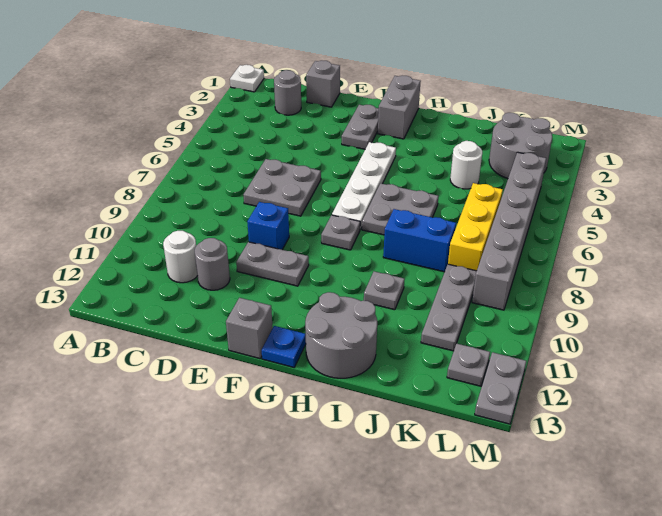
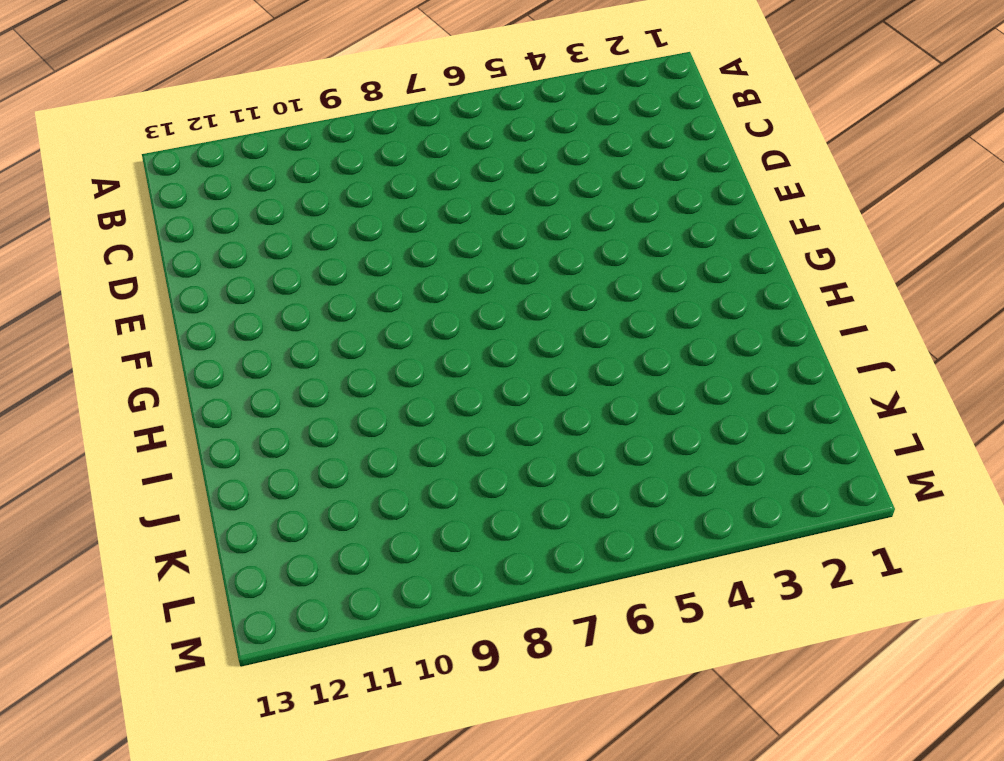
none -> white plate A1 level 1
none -> grey round brick C2 level 1
none -> white round brick C11 level 1

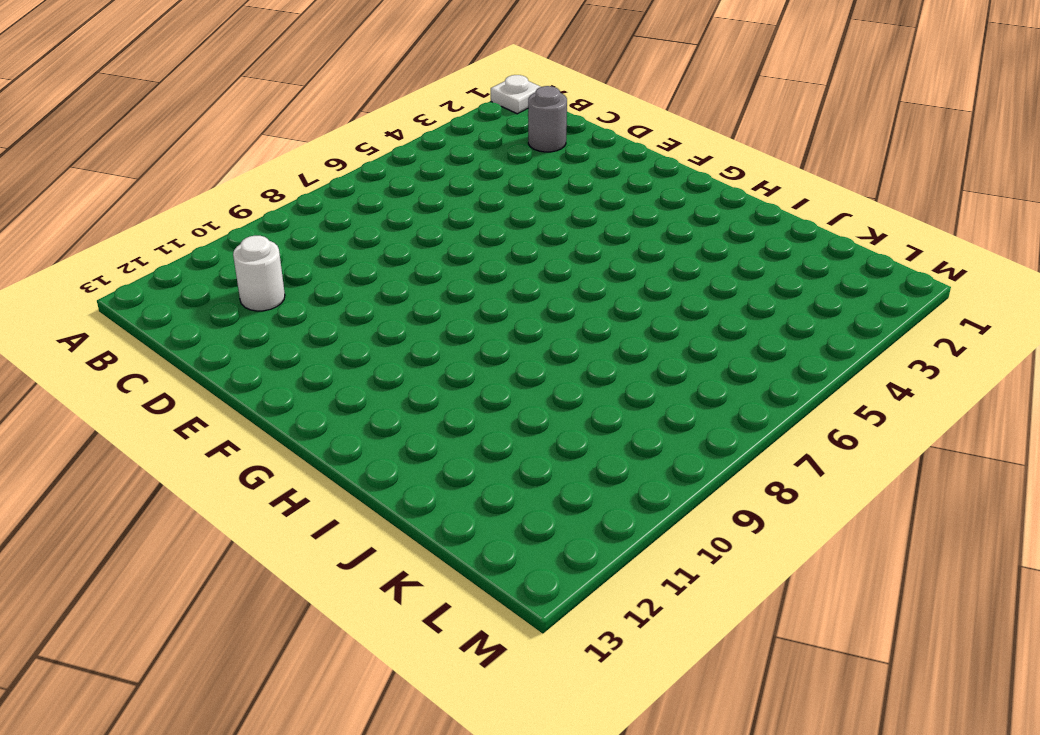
none -> grey brick D1 level 1
none -> grey plate D6:E7 level 1
none -> grey round brick D11 level 1

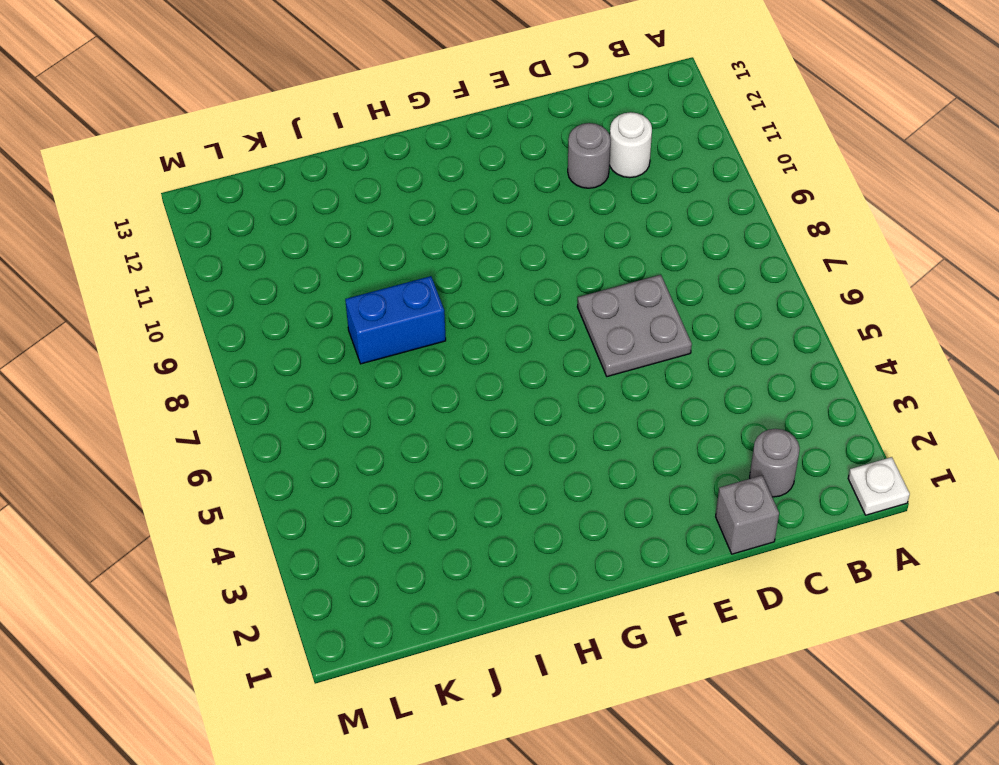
none -> blue brick E9 level 1
none -> grey plate E10:F10 level 1
none -> grey plate F2:F3 level 1

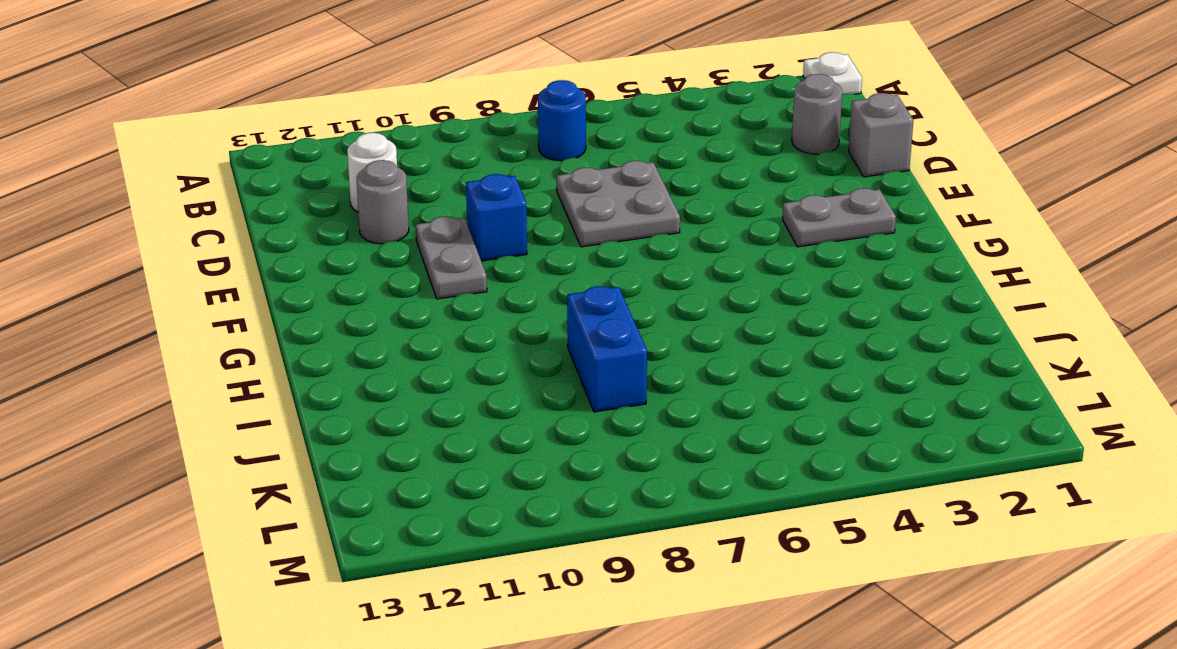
blue round brick B7 level 1 -> none
none -> grey brick F13 level 1
none -> grey brick G1:G2 level 1
none -> white plate G4:G7 level 1

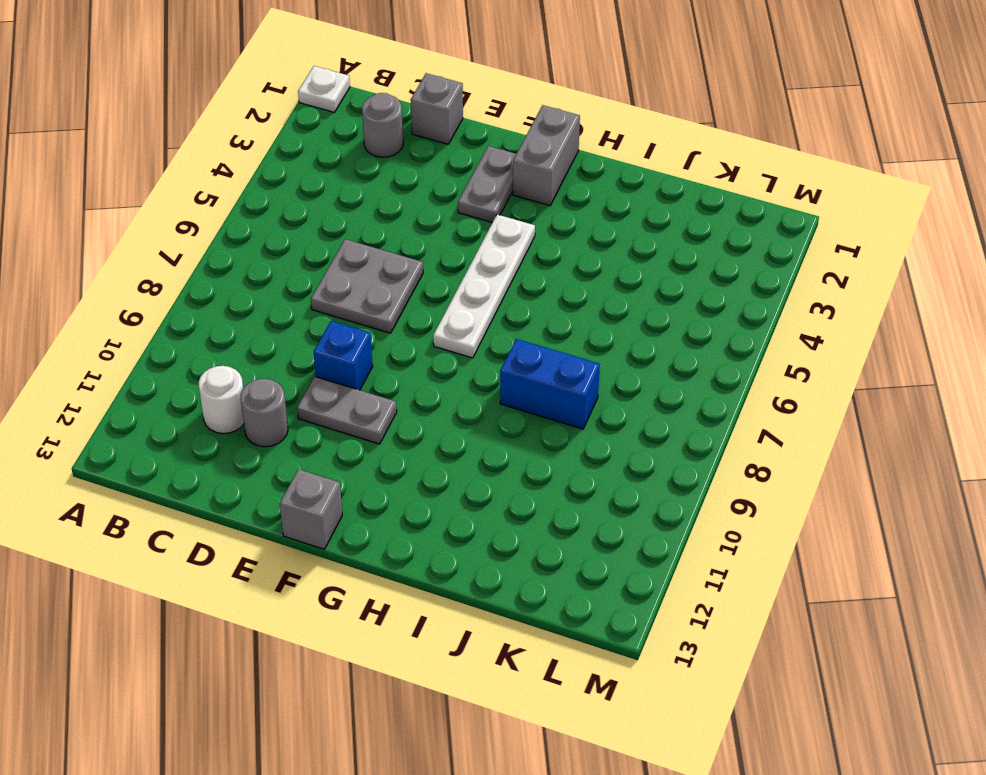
none -> grey plate G8 level 1
none -> blue plate G13 level 1
none -> grey plate H6:I7 level 1

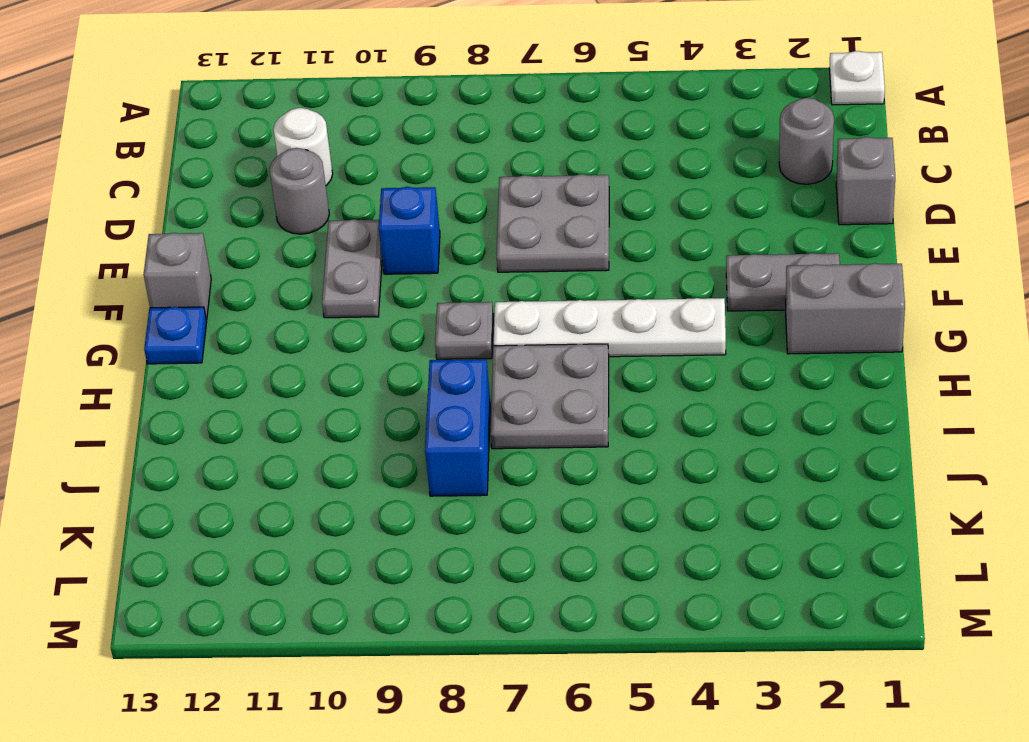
none -> grey round brick H12:I13 level 1
none -> grey plate I10 level 1
none -> white round brick J4 level 1

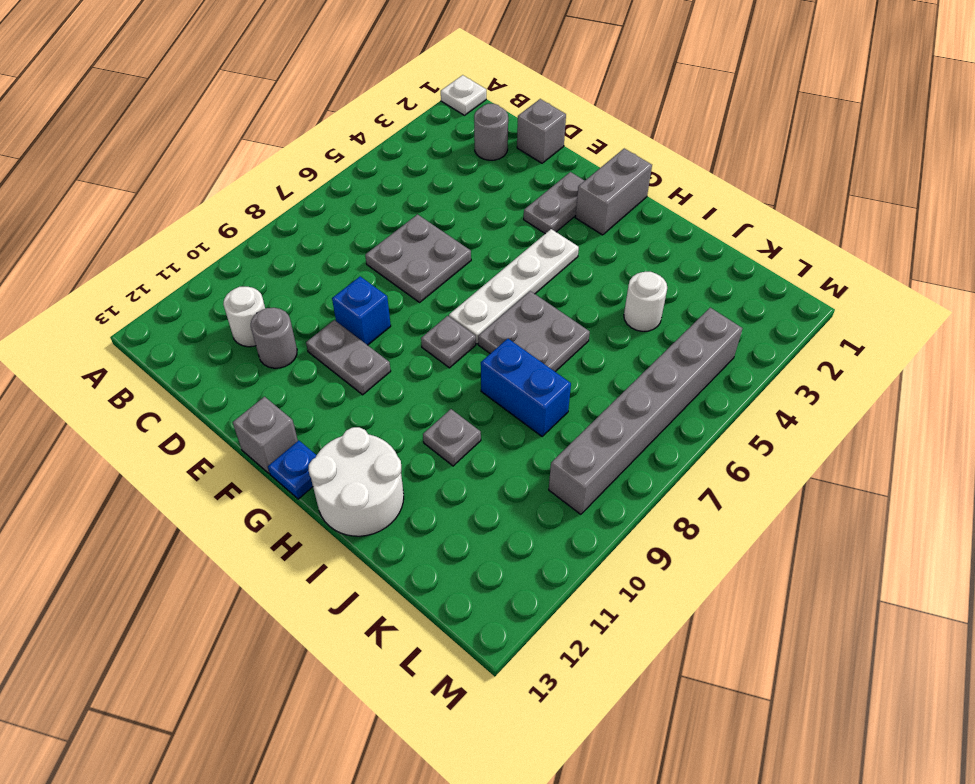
white round brick H12:I13 level 1 -> grey round brick H12:I13 level 1
none -> grey round brick K2:L3 level 1
none -> yellow brick K6:K8 level 1
none -> grey plate K9:K11 level 1

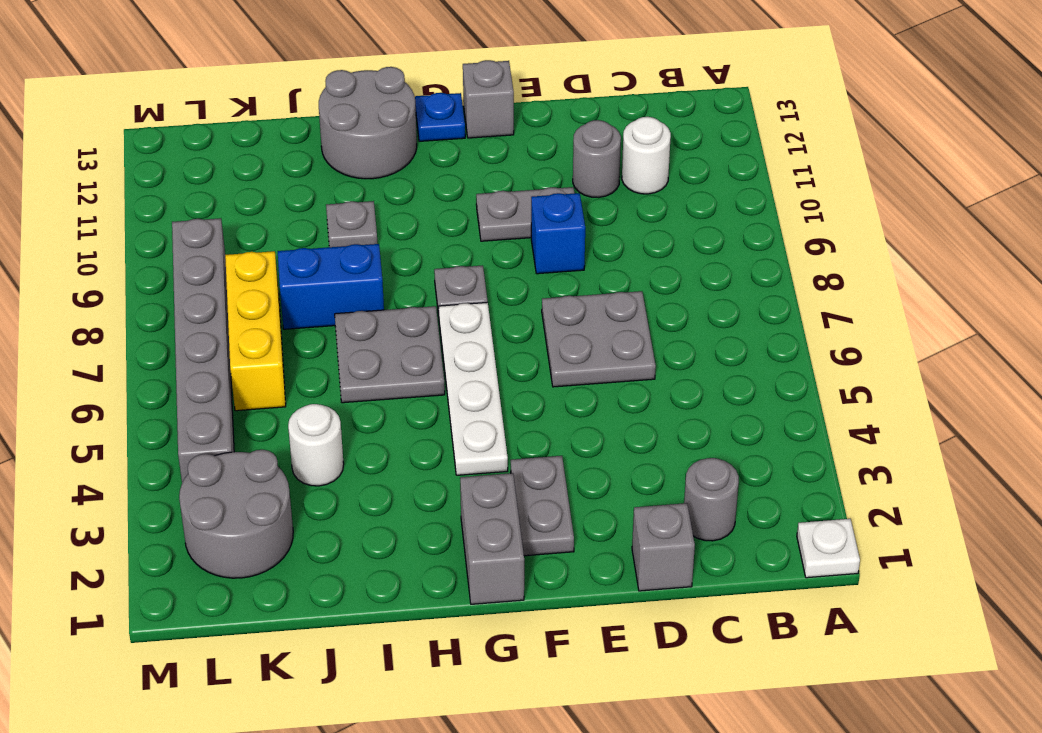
none -> grey plate K9:K11 level 1
none -> grey plate L12 level 1
none -> grey plate M12:M13 level 1

